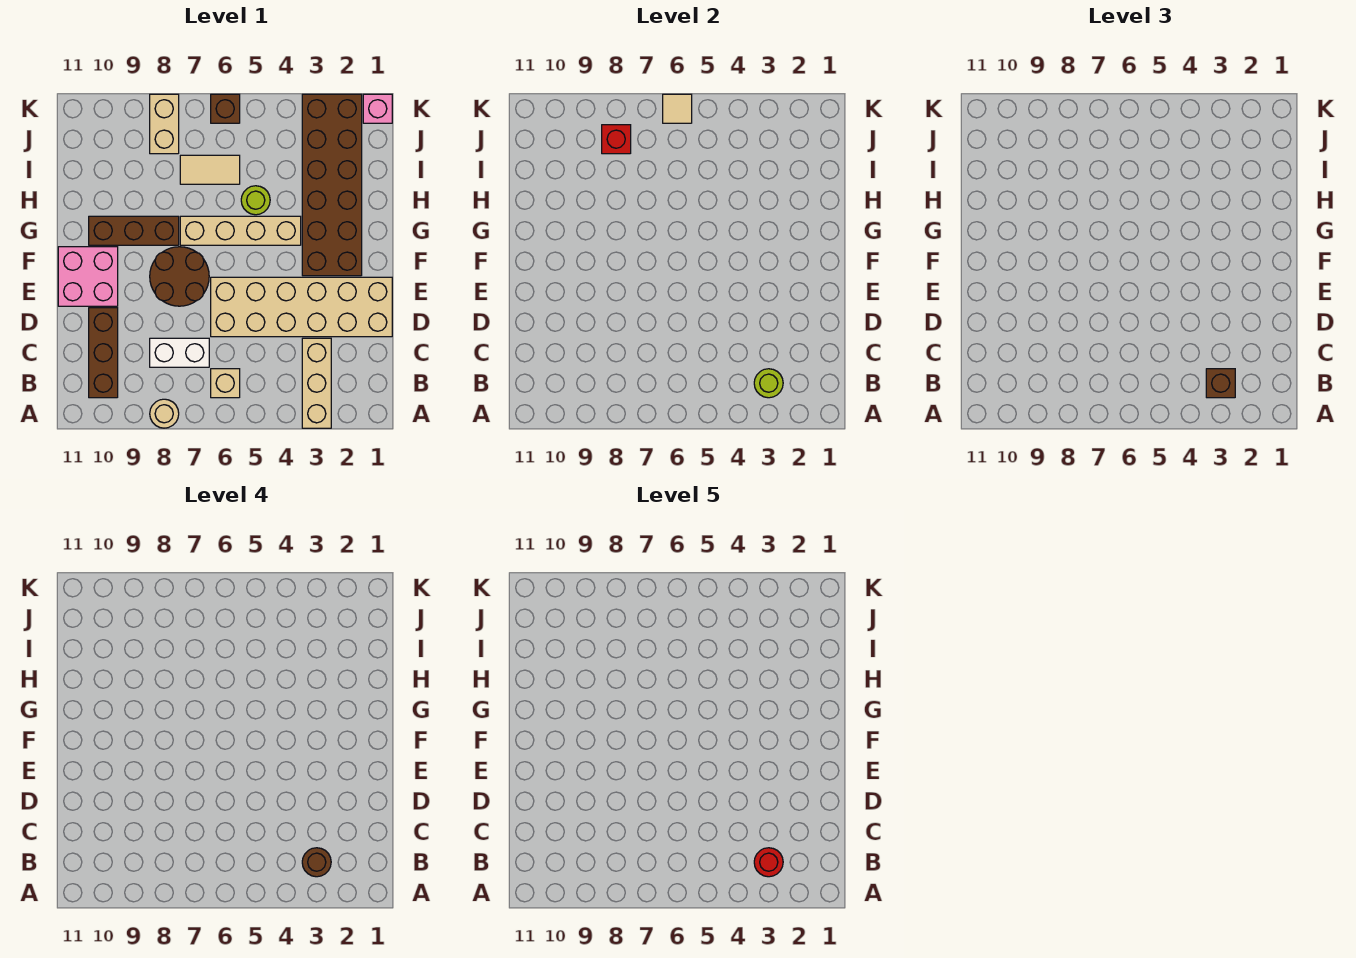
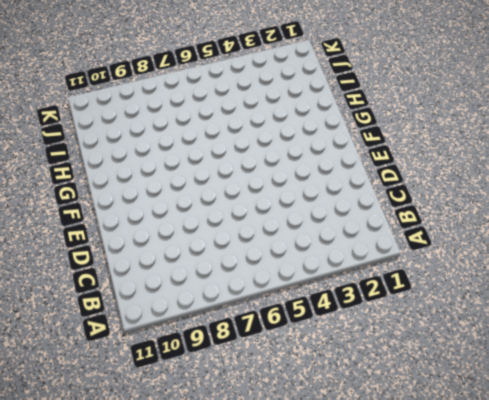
none -> tan brick A3:C3 level 1
none -> tan round brick A8 level 1
none -> tan brick B6 level 1

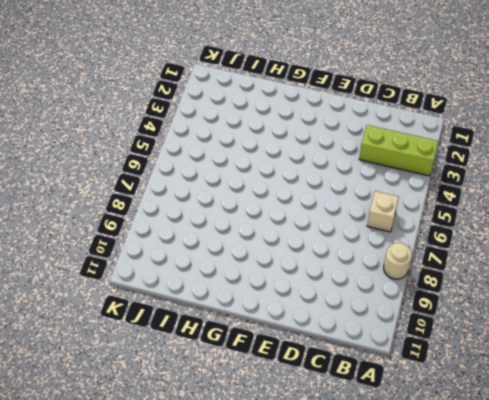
lime brick A3:C3 level 1 -> tan brick A3:C3 level 1
none -> brown brick B10:D10 level 1
none -> white brick C7:C8 level 1
none -> tan brick D1:E6 level 1

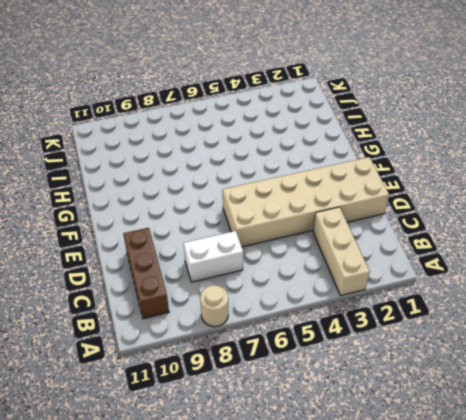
none -> tan brick B6 level 1
none -> brown round brick E7:F8 level 1
none -> pink brick E10:F11 level 1

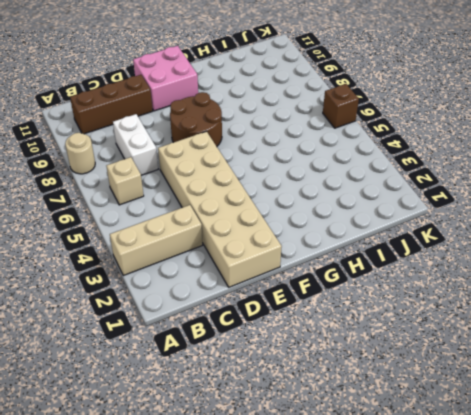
none -> brown brick F2:K3 level 1
none -> tan brick G4:G7 level 1
none -> brown brick G8:G10 level 1

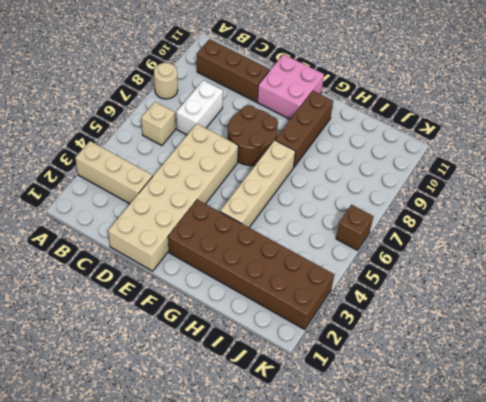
none -> lime round brick H5 level 1
none -> tan tile I6:I7 level 1
none -> tan brick J8:K8 level 1

